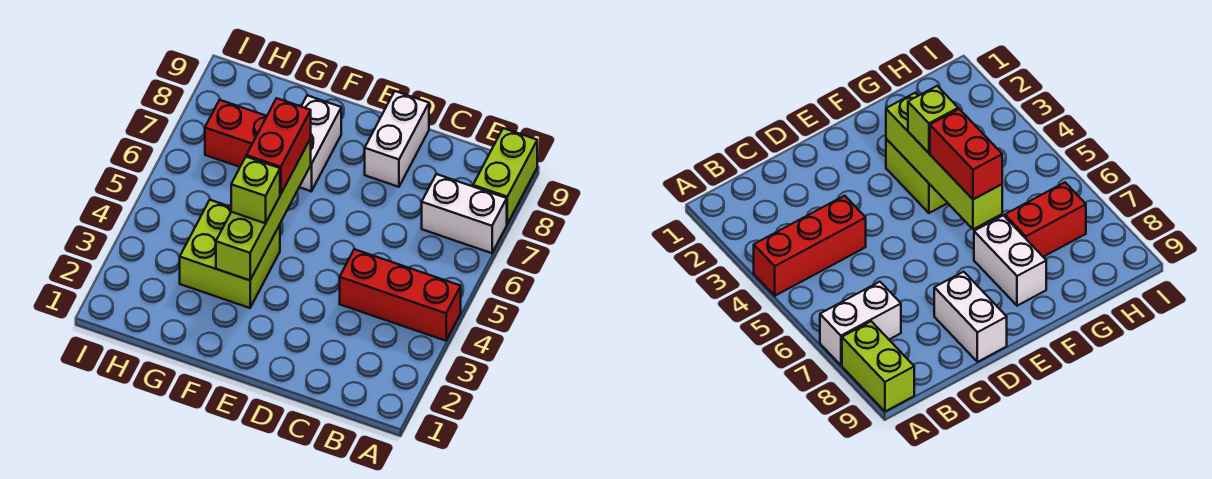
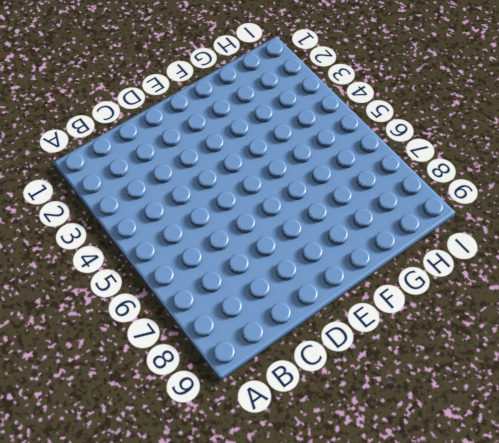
none -> red brick A4:C4 level 1
none -> white brick A7:B7 level 1

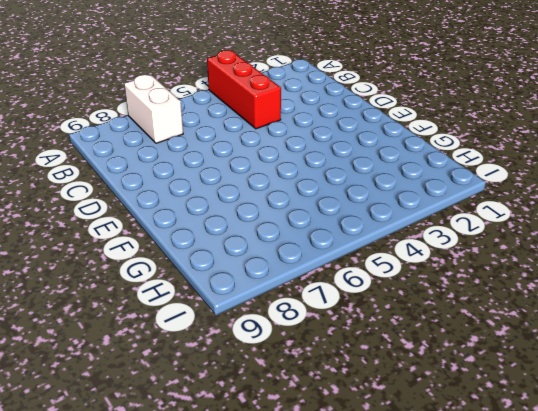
none -> lime brick A8:A9 level 1
none -> white brick D8:D9 level 1

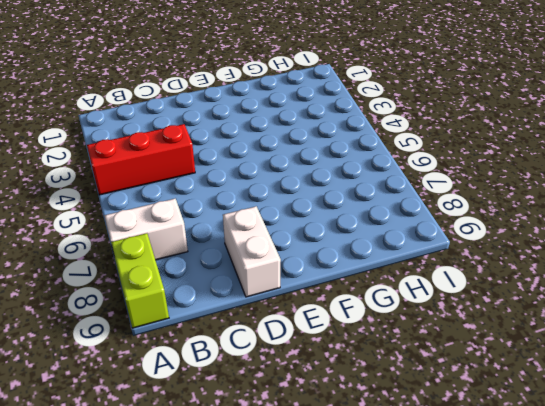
none -> lime brick F3:G4 level 1
none -> white brick F7:F8 level 1

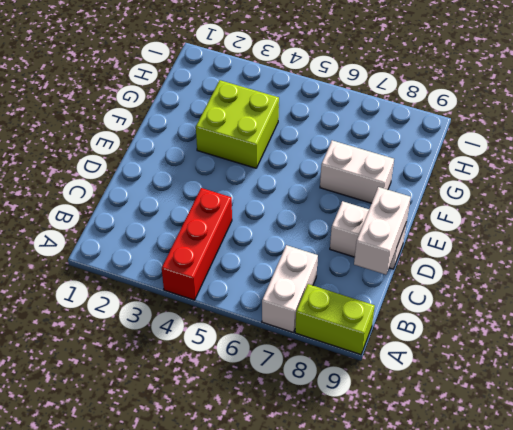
white brick C9:D9 level 2 -> none
none -> red brick G7:H7 level 1
none -> lime brick F3:F6 level 2

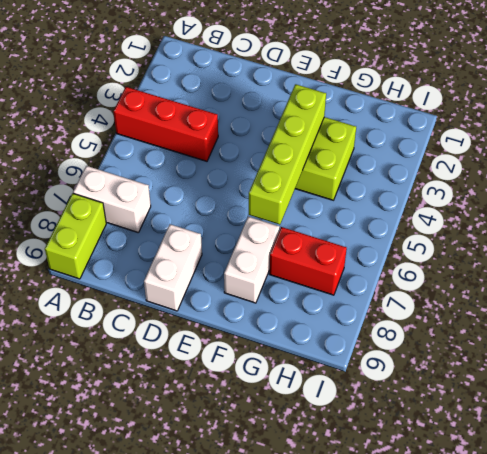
none -> lime brick F4 level 3
none -> red brick F5:F6 level 3

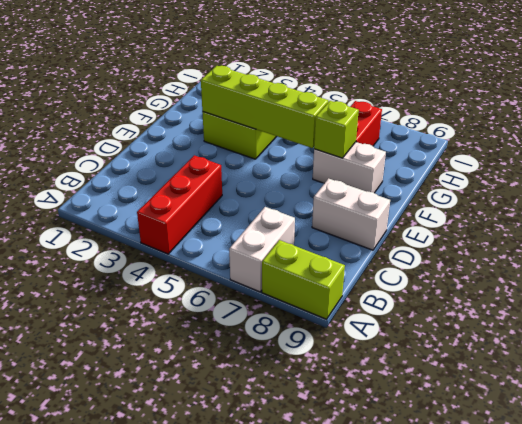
lime brick F7 level 2 -> lime brick F4 level 3
none -> red brick F5:F6 level 3

